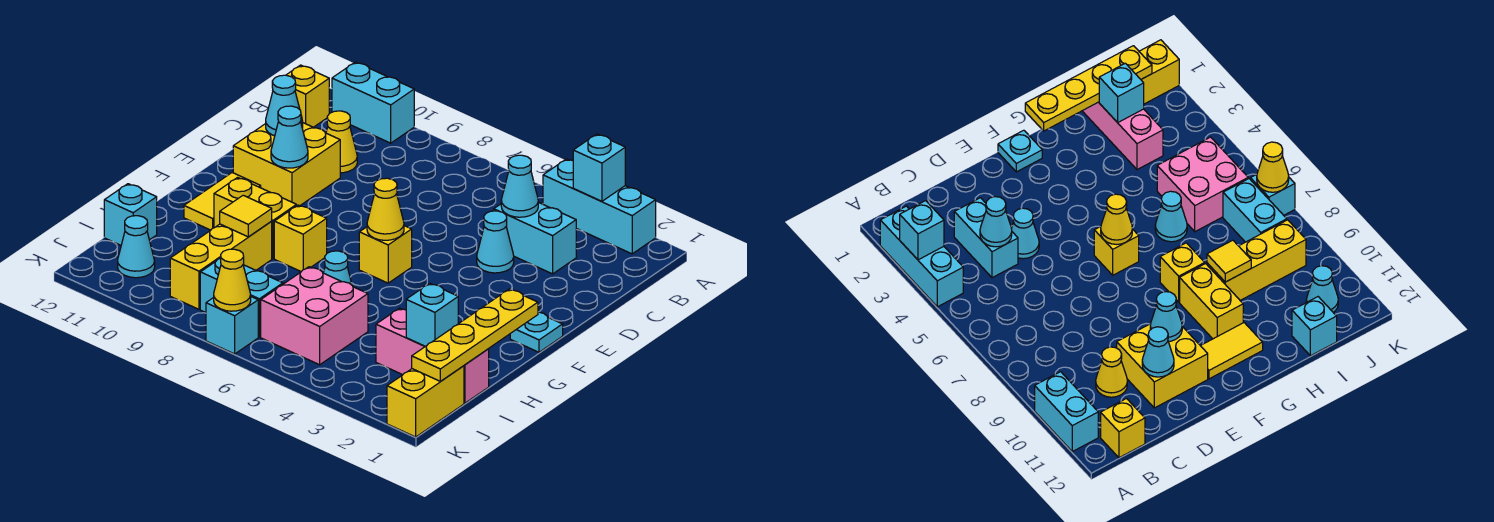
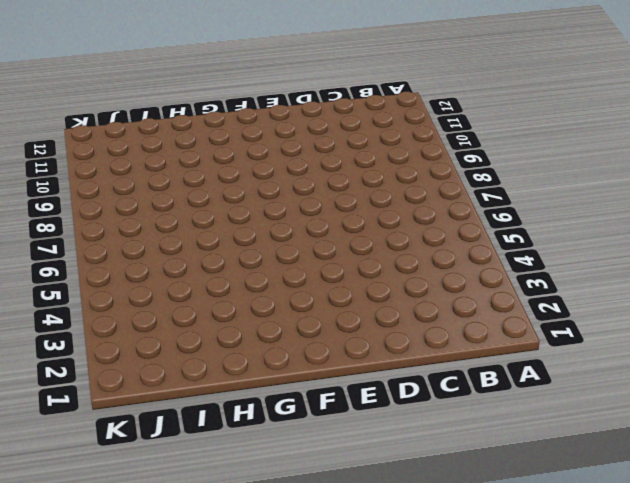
none -> cyan brick A2:A4 level 1
none -> cyan brick A10:A11 level 1
none -> yellow brick B12 level 1
none -> cyan brick C3:C4 level 1

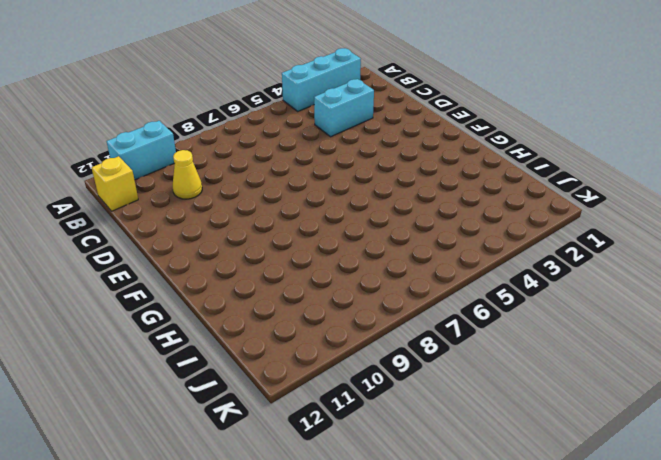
none -> cyan cone D4 level 1
none -> yellow brick D10:E11 level 1
none -> cyan plate F1 level 1
none -> yellow brick F6 level 1

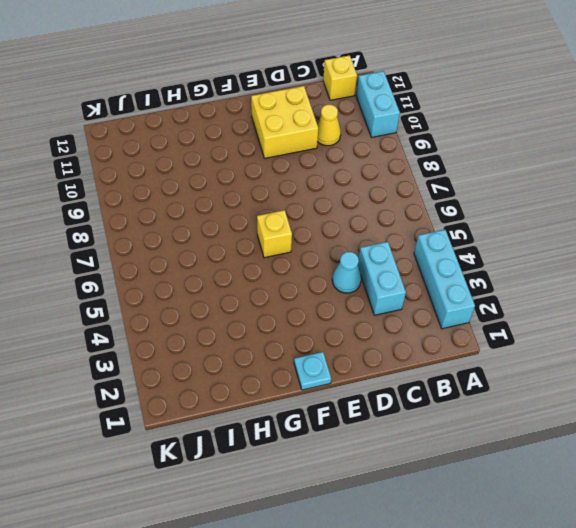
none -> yellow tile F11:G11 level 1
none -> yellow brick G8 level 1
none -> yellow brick G9:G10 level 1
none -> cyan cone H6 level 1

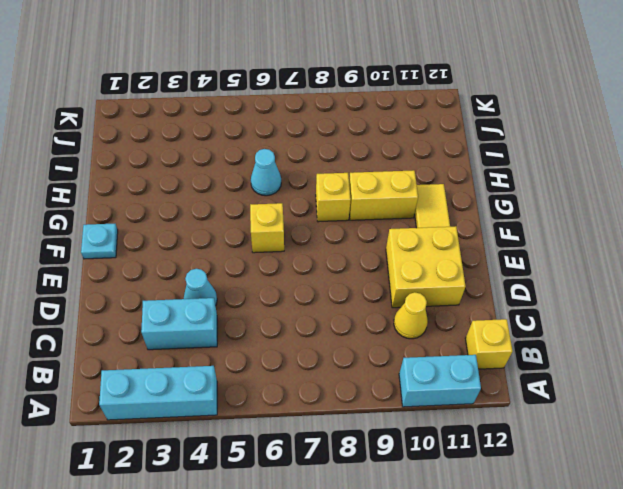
none -> yellow brick H9:J9 level 1
none -> pink brick I1:I3 level 1
none -> pink brick I5:J6 level 1
none -> cyan brick I12 level 1

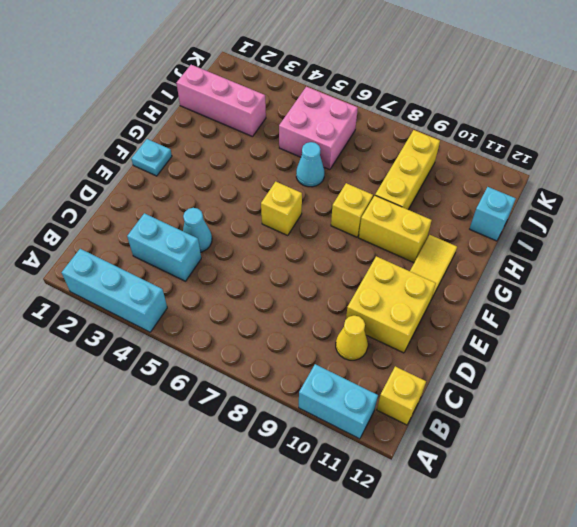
none -> yellow brick J1:K1 level 1
none -> cyan brick J7:J8 level 1
none -> cyan cone J11 level 1
none -> cyan brick K7 level 1

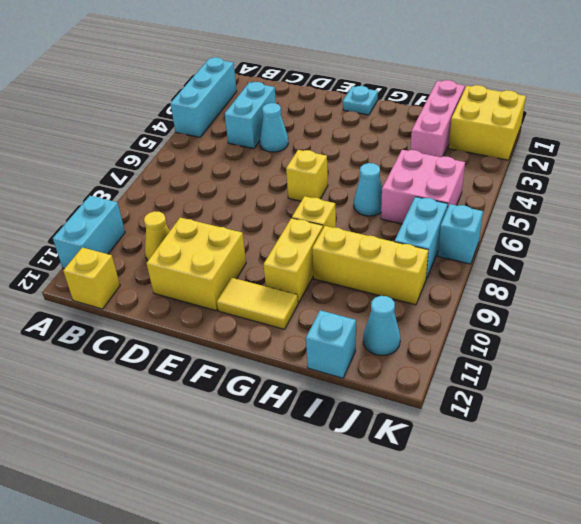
yellow brick J1:K2 level 1 -> yellow brick J1:K1 level 1
none -> cyan brick A3 level 2
none -> cyan cone C4 level 2
none -> cyan cone D11 level 2
none -> cyan cone E10 level 2

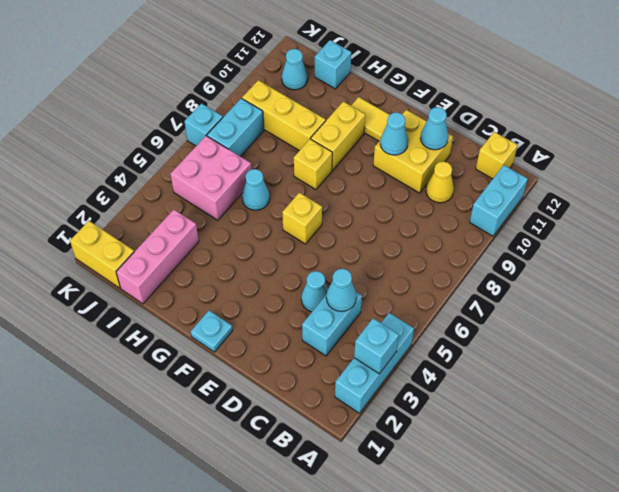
none -> yellow cone F6 level 2
none -> yellow plate G1:J1 level 2
none -> yellow tile H9 level 2
none -> cyan brick I2 level 2

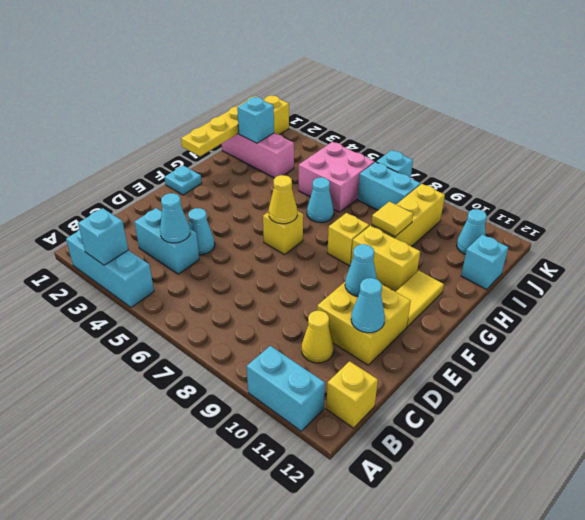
none -> yellow cone K7 level 2

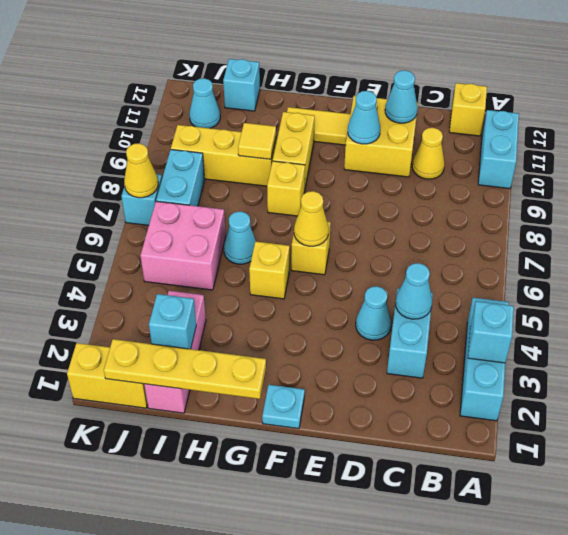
yellow brick G5 level 1 -> none

